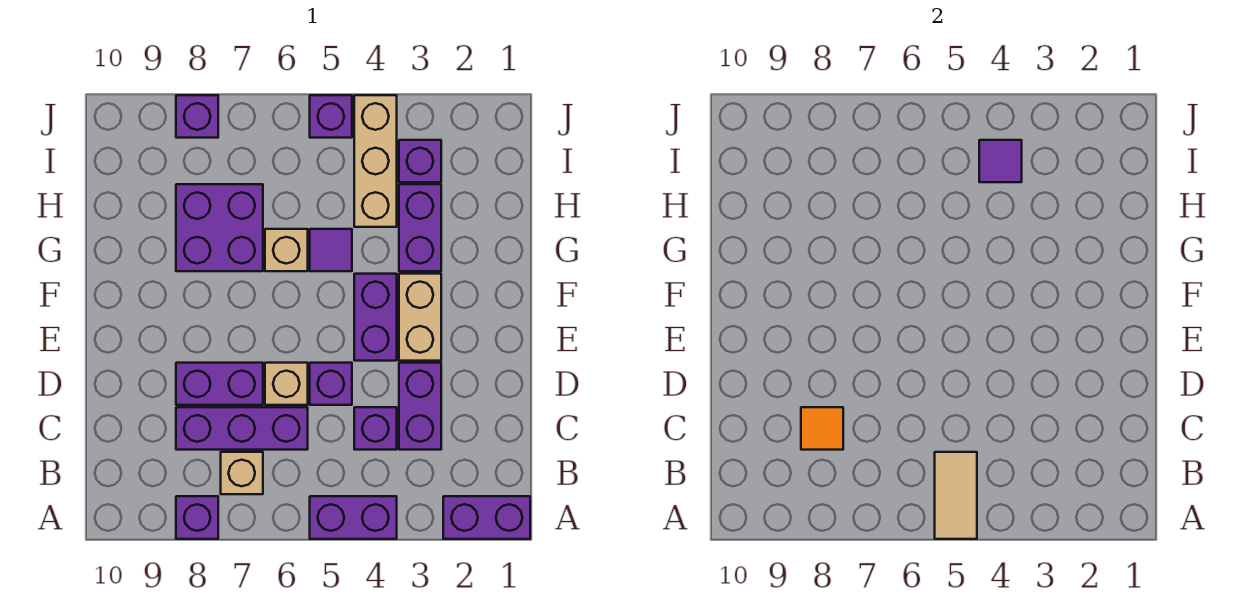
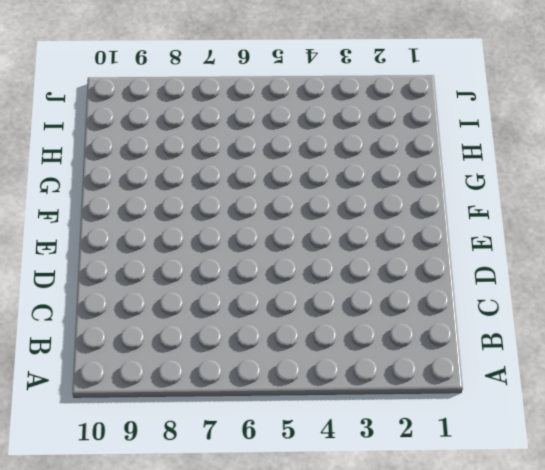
none -> purple brick A1:A2 level 1
none -> purple brick A4:A5 level 1
none -> purple brick A8 level 1

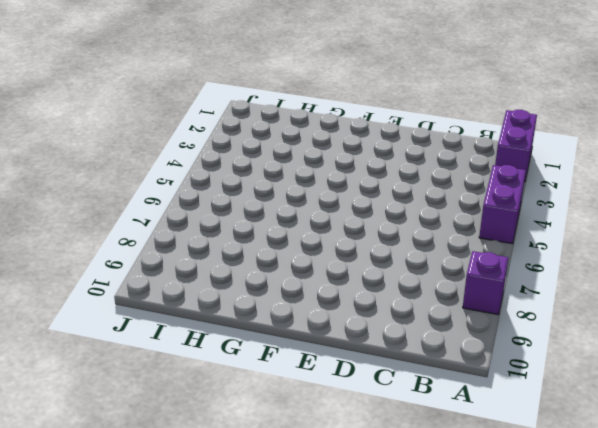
none -> tan brick B7 level 1
none -> purple brick C3:D3 level 1
none -> purple brick C4 level 1

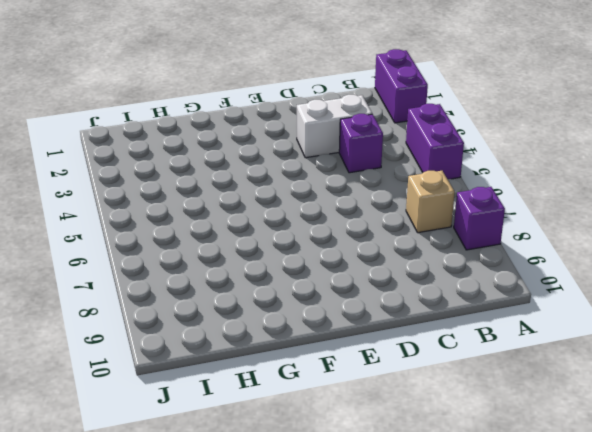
white brick C3:D3 level 1 -> purple brick C3:D3 level 1
none -> purple brick C6:C8 level 1
none -> purple brick D5 level 1
none -> tan brick D6 level 1

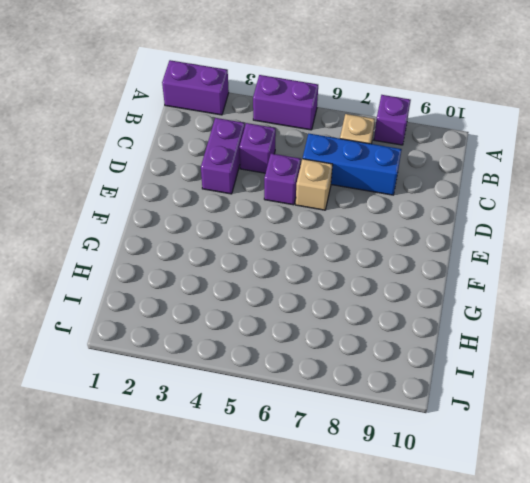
blue brick C6:C8 level 1 -> purple brick C6:C8 level 1
none -> purple brick D7:D8 level 1
none -> tan brick E3:F3 level 1
none -> purple brick E4:F4 level 1

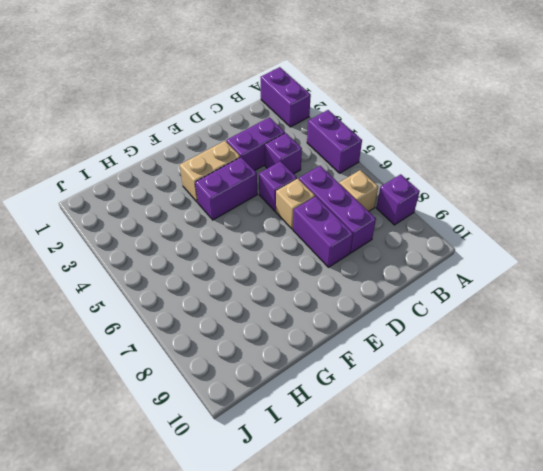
none -> purple brick G3:H3 level 1
none -> purple tile G5 level 1
none -> tan brick G6 level 1

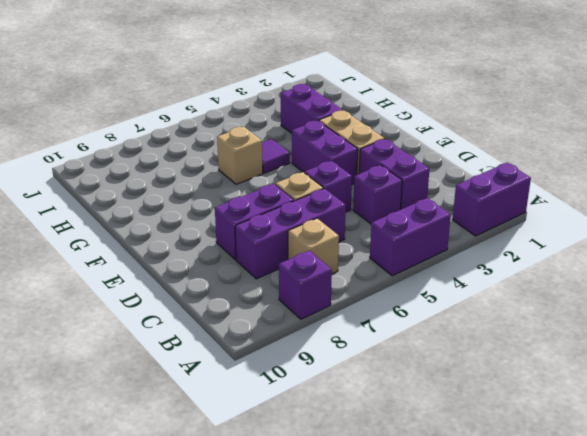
none -> purple brick G7:H8 level 1
none -> tan brick H4:J4 level 1
none -> purple brick I3 level 1

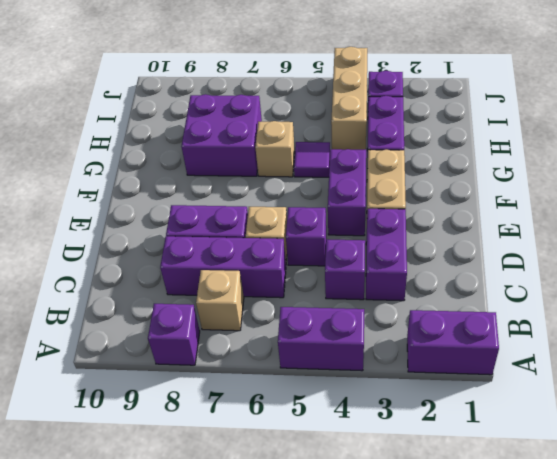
none -> purple brick J5 level 1
none -> purple brick J8 level 1
none -> tan tile A5:B5 level 2

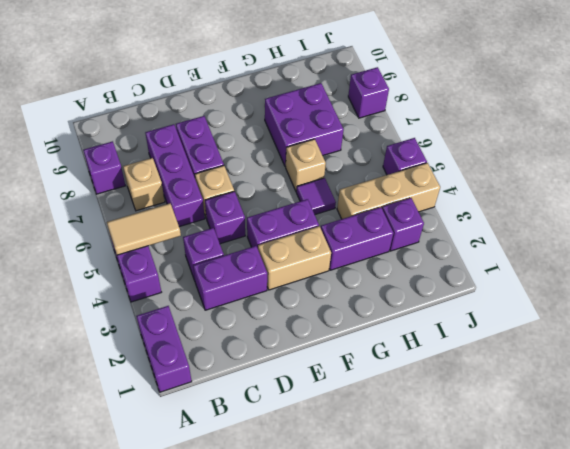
none -> orange tile C8 level 2
none -> purple tile I4 level 2

